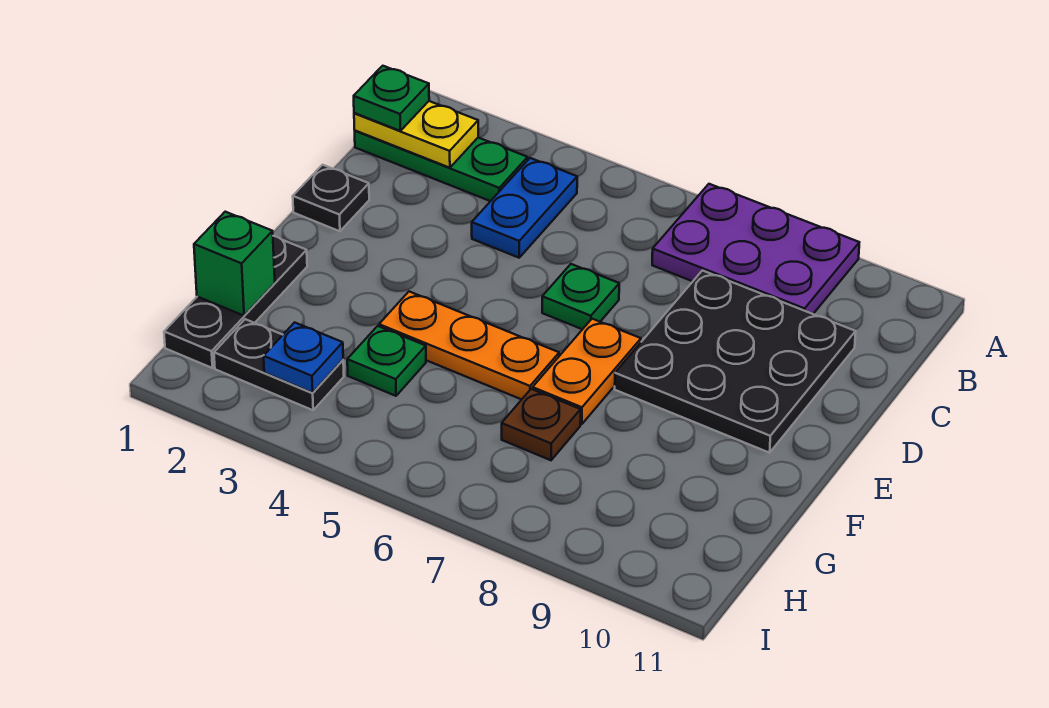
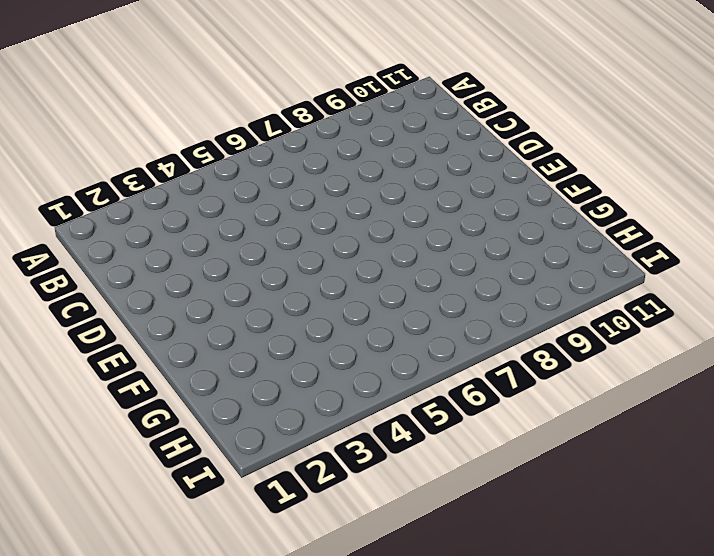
none -> purple plate A7:B9 level 1
none -> green plate B1:B3 level 1
none -> blue plate B4:C4 level 1

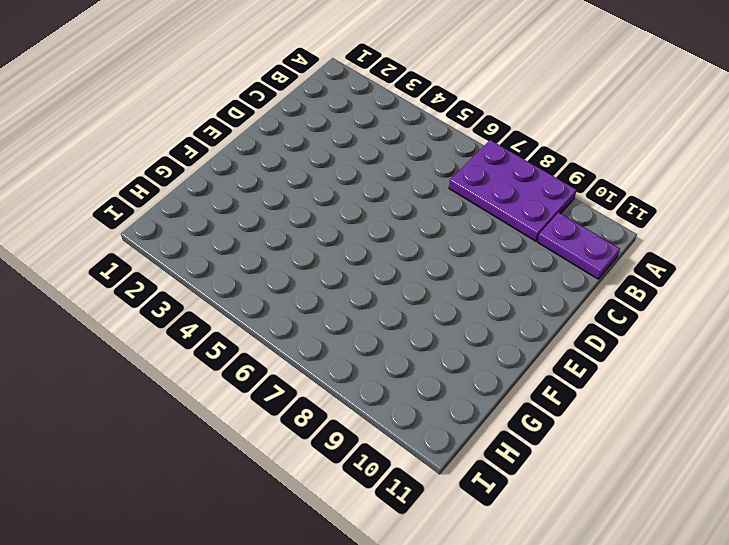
purple plate B10:B11 level 1 -> none
none -> green plate B1:B3 level 1
none -> blue plate B4:C4 level 1
none -> black plate C8:E10 level 1

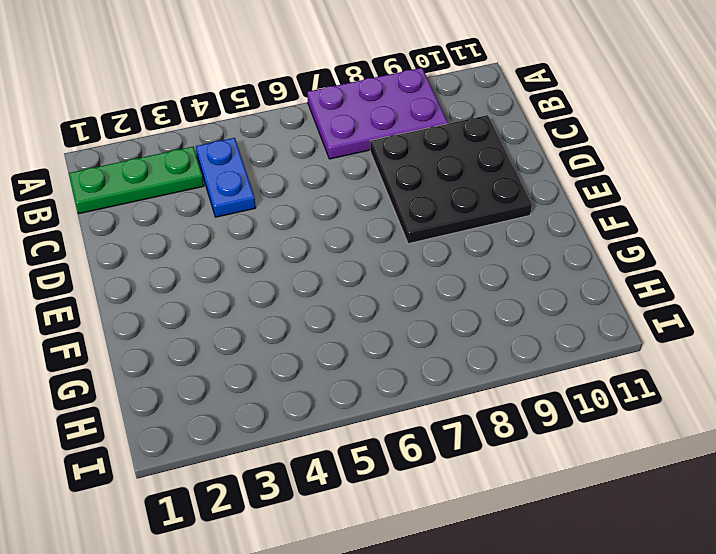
none -> black plate D1 level 1
none -> green plate D6 level 1
none -> orange plate E7:F7 level 1

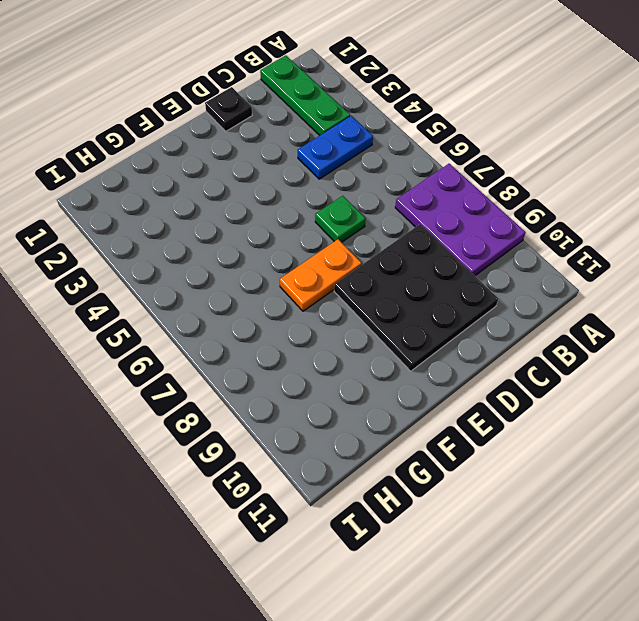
none -> black plate F1:H1 level 1
none -> orange plate F4:F6 level 1
none -> green plate G4 level 1

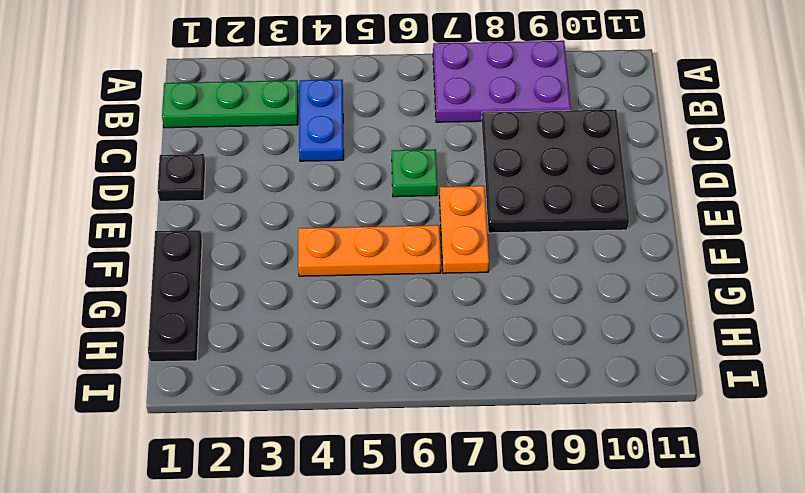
none -> green plate G4 level 1
none -> brown plate G7 level 1
none -> black plate H2:H3 level 1

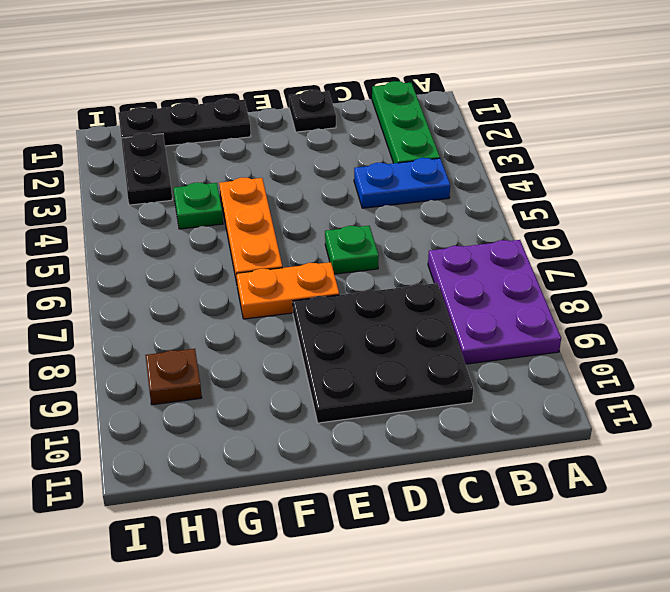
brown plate H9 level 1 -> brown plate G7 level 1
none -> yellow plate B1:B2 level 2
none -> green brick G1 level 2
none -> blue plate H3 level 2

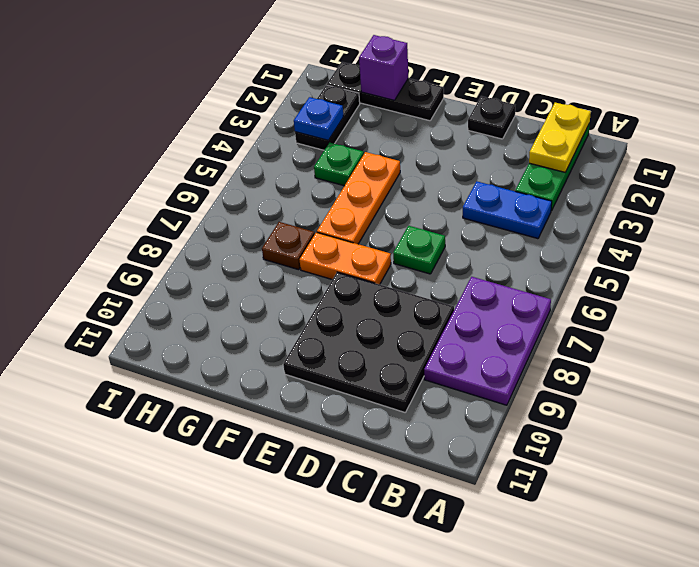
purple brick G1 level 2 -> green brick G1 level 2
none -> green plate B1 level 3

